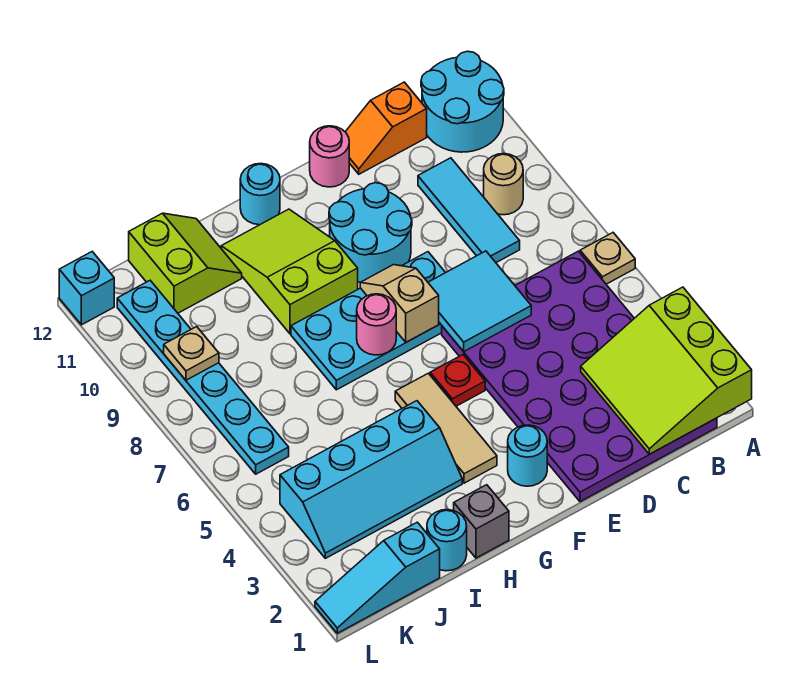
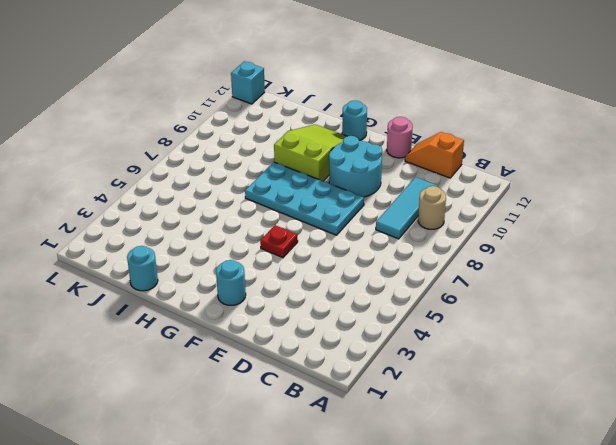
none -> tan plate A6 level 1
none -> cyan round brick A11:B12 level 1
none -> purple plate B1:E6 level 1

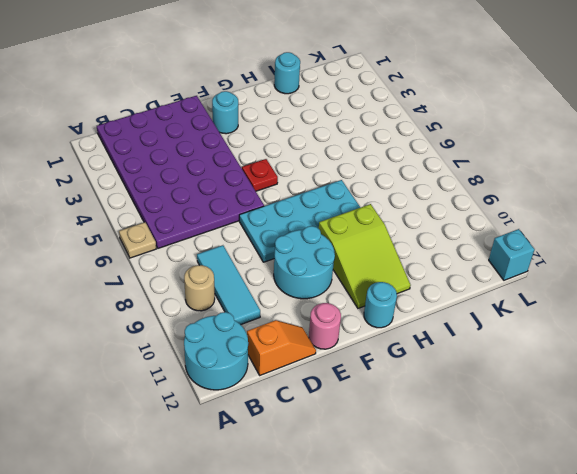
none -> tan tile G3:G5 level 1
none -> grey brick H1 level 1
none -> cyan slope H3:K4 level 1 top 4

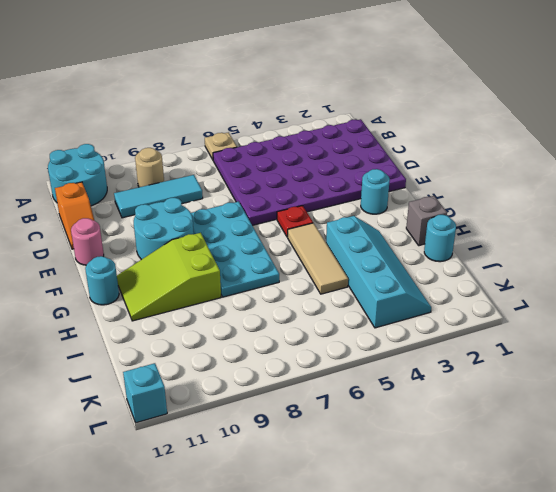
tan tile G5:I5 level 1 -> tan tile G3:G5 level 1
none -> lime slope I11:J12 level 1 top J
none -> cyan slope J1:L1 level 1 top J
none -> cyan plate K6:K11 level 1

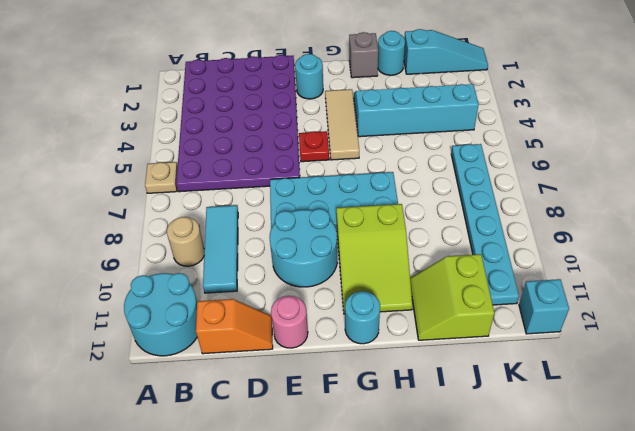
none -> lime slope A1:C3 level 2 top A
none -> cyan tile D6:E7 level 2
none -> tan slope F7:F8 level 2 top 7

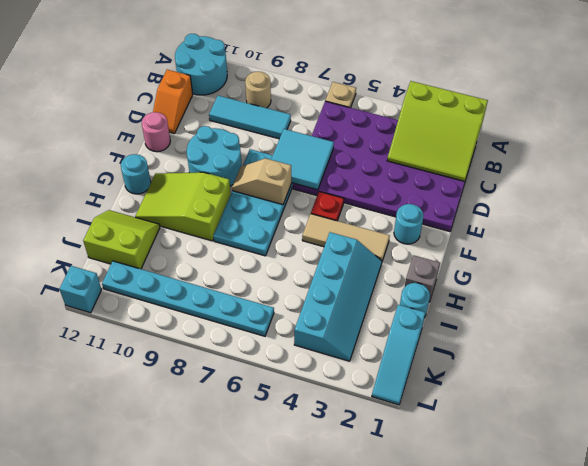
none -> pink round brick G7 level 2
none -> tan plate K9 level 2

